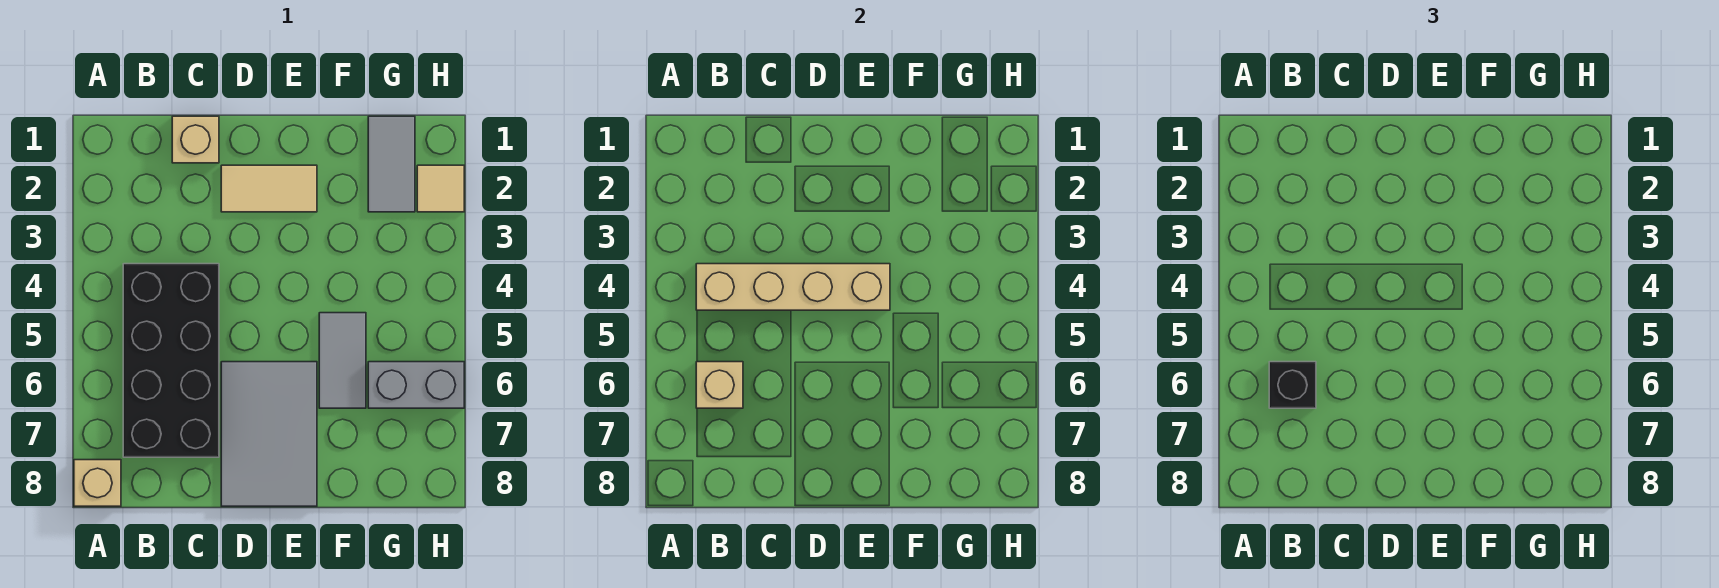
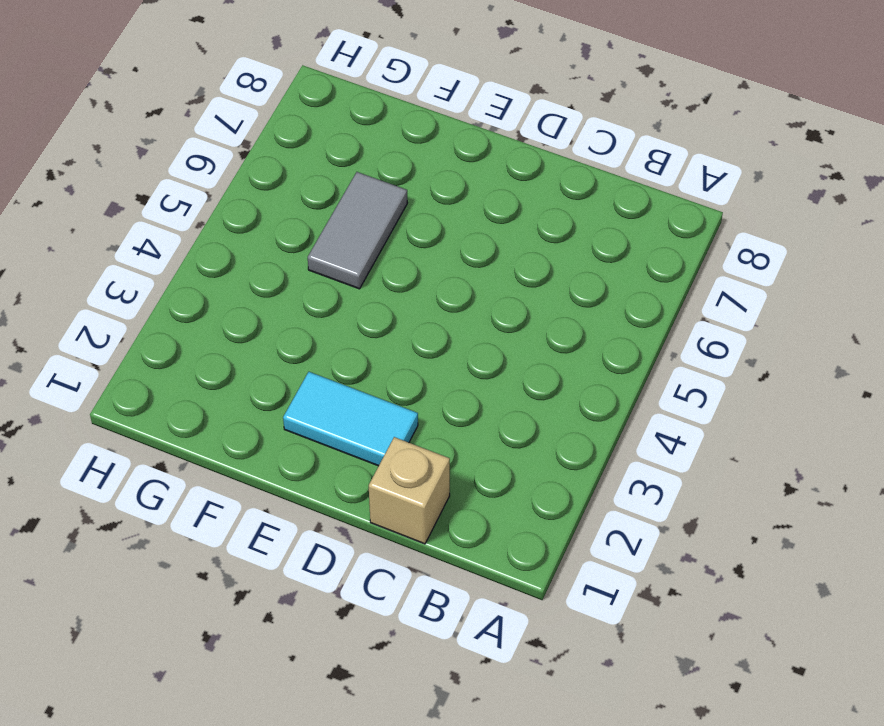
cyan tile D2:E2 level 1 -> tan tile D2:E2 level 1
none -> tan brick A8 level 1
none -> black brick B4:C7 level 1
none -> grey tile D6:E8 level 1

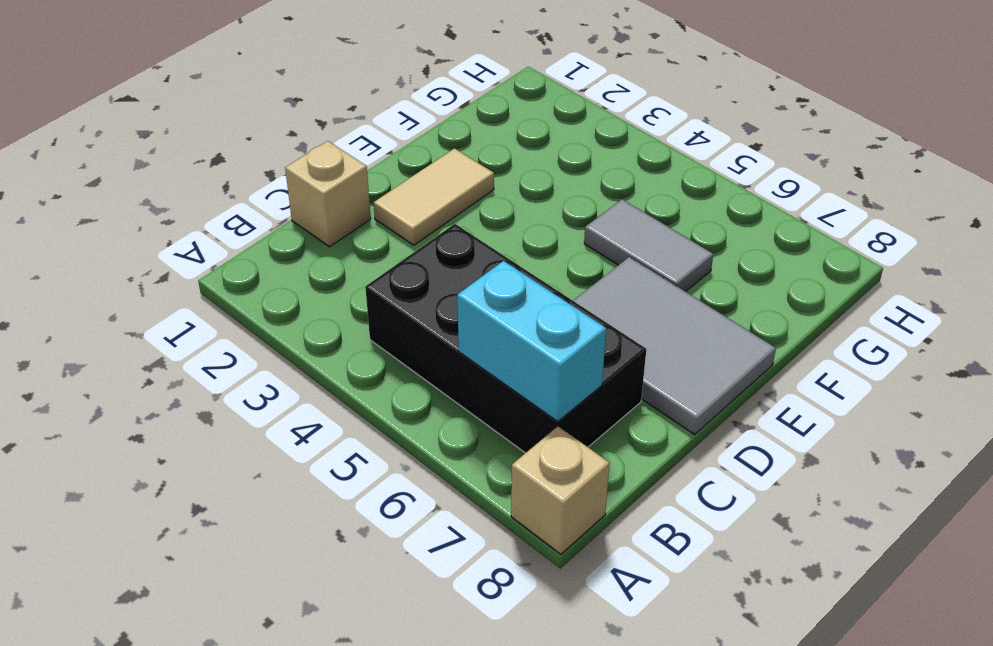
cyan brick B6:B7 level 2 -> tan brick B6 level 2
none -> grey tile G1:G2 level 1
none -> grey brick G6:H6 level 1
none -> tan tile H2 level 1

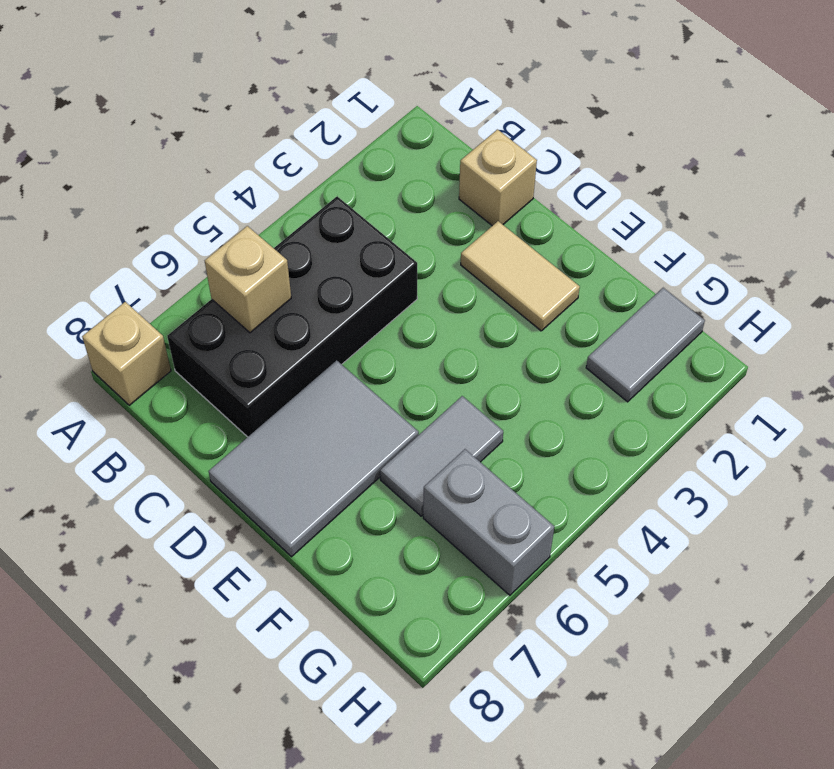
none -> tan tile H2 level 1
none -> tan brick B4:E4 level 2
none -> black brick B6 level 3

